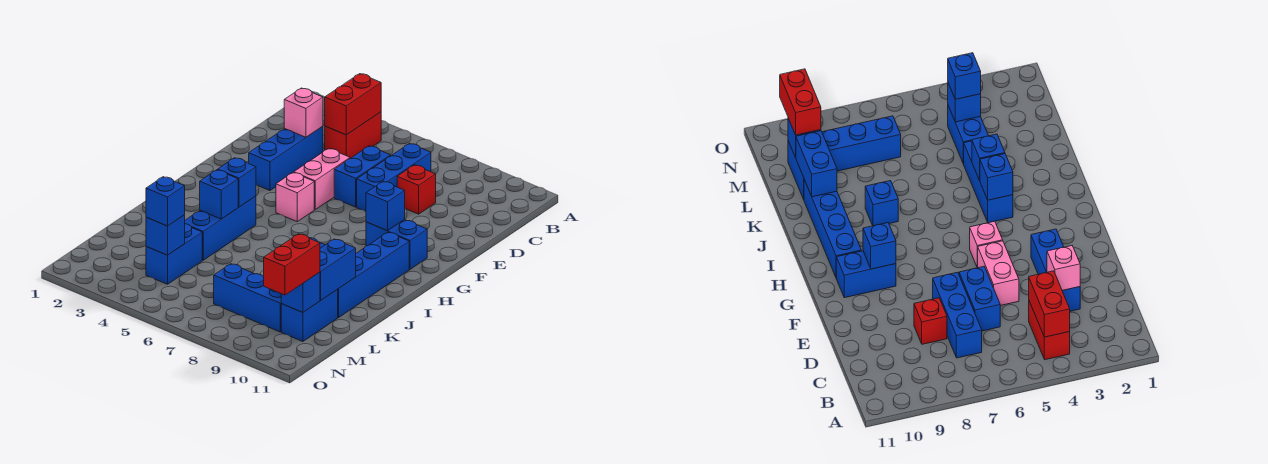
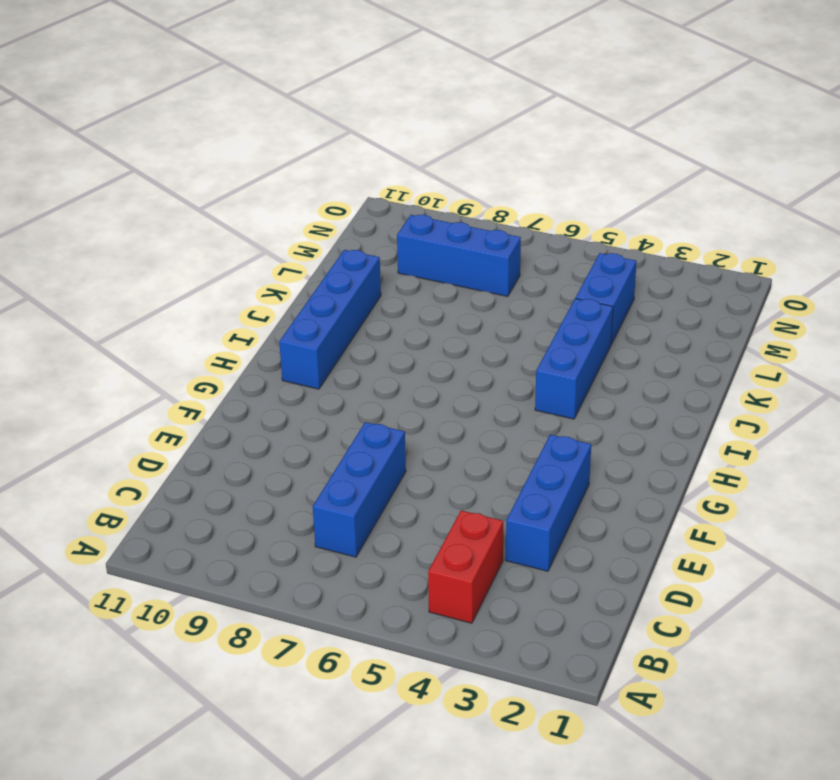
none -> blue brick D6:E6 level 1
none -> red brick D8 level 1
none -> pink brick E5:F5 level 1

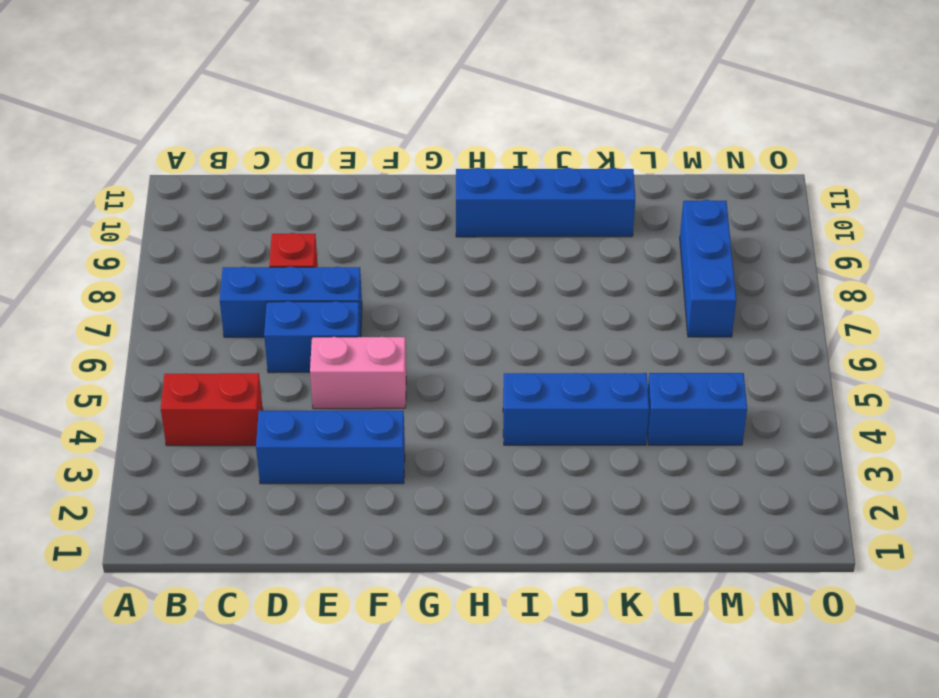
none -> pink brick G5 level 1
none -> blue brick G9:G10 level 1
none -> blue brick J8 level 1

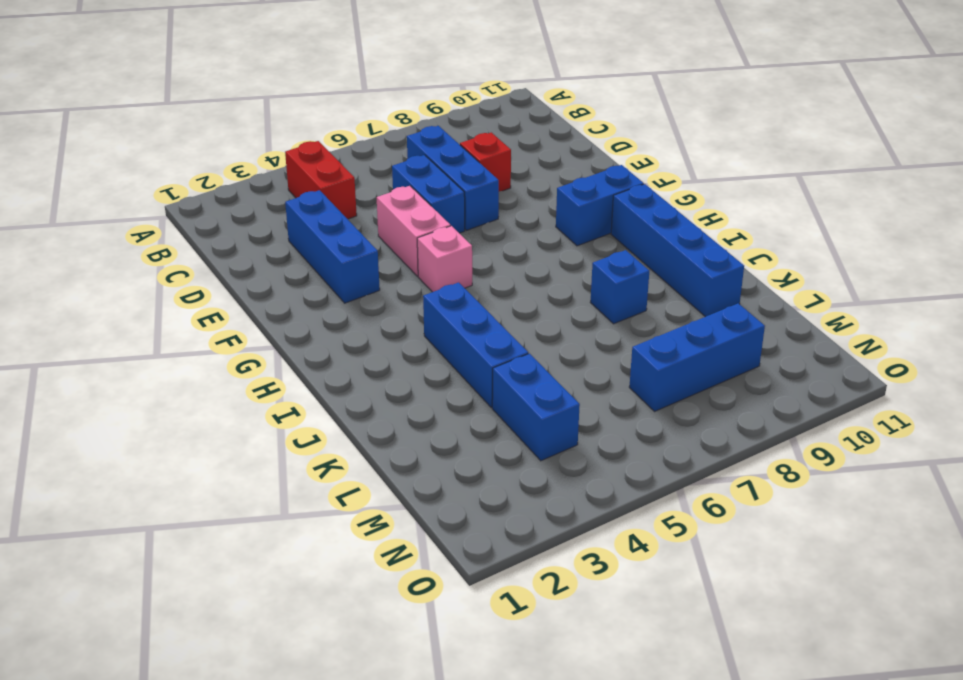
none -> blue brick L10:M10 level 1
none -> red brick B4:C4 level 2
none -> pink brick D3 level 2

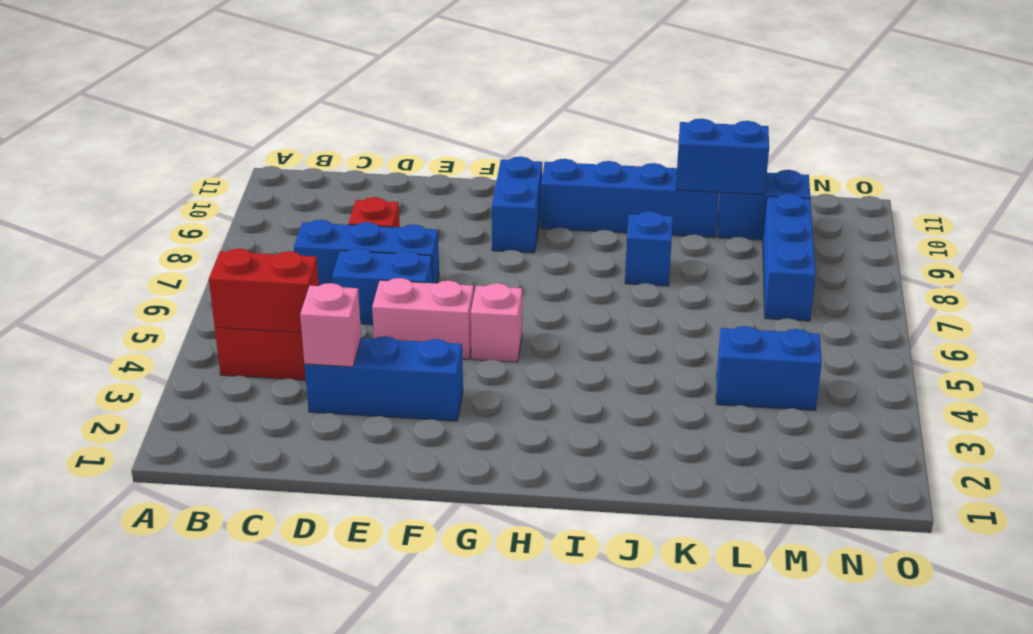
none -> blue brick I4:K4 level 1
none -> blue brick G9 level 2
none -> blue brick I4 level 2

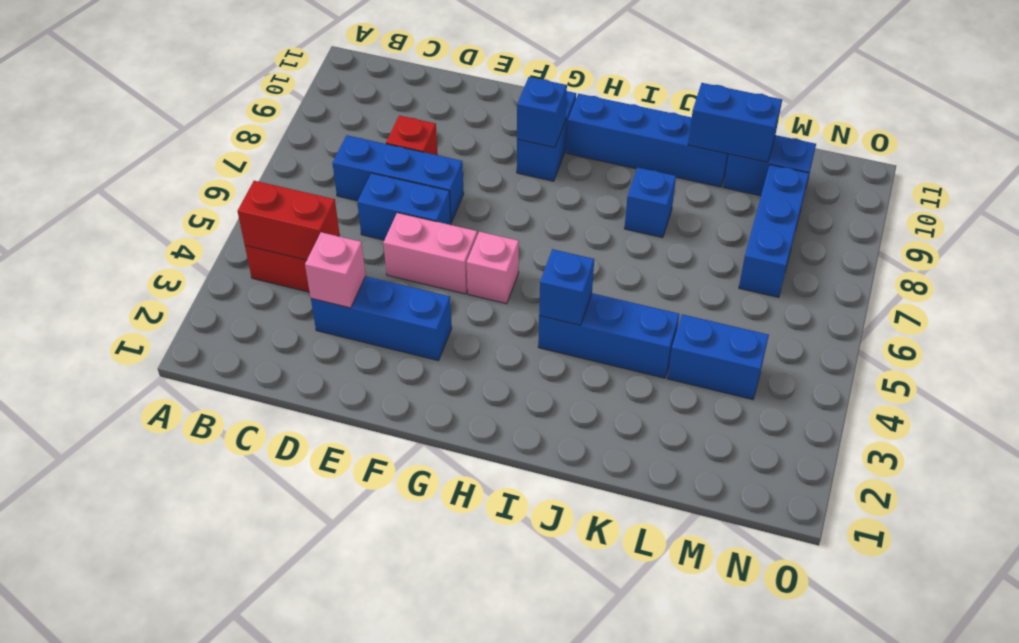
none -> blue brick J4 level 2
none -> blue brick M4 level 2
none -> blue brick M10 level 2

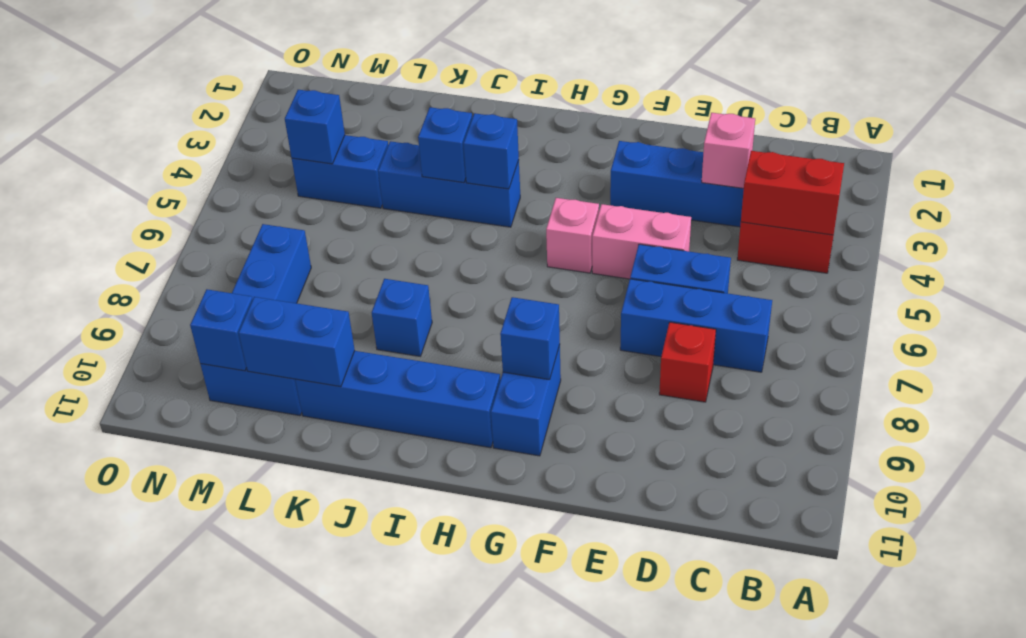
none -> blue brick M4 level 3
none -> red brick M10:N10 level 3

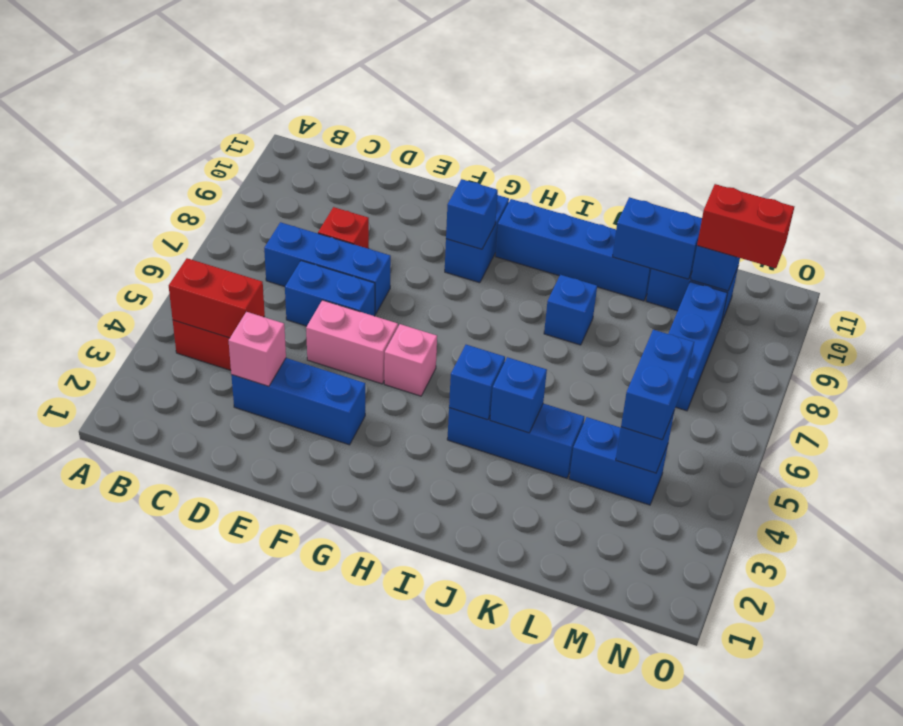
blue brick M4:M5 level 3 -> blue brick M4 level 3

